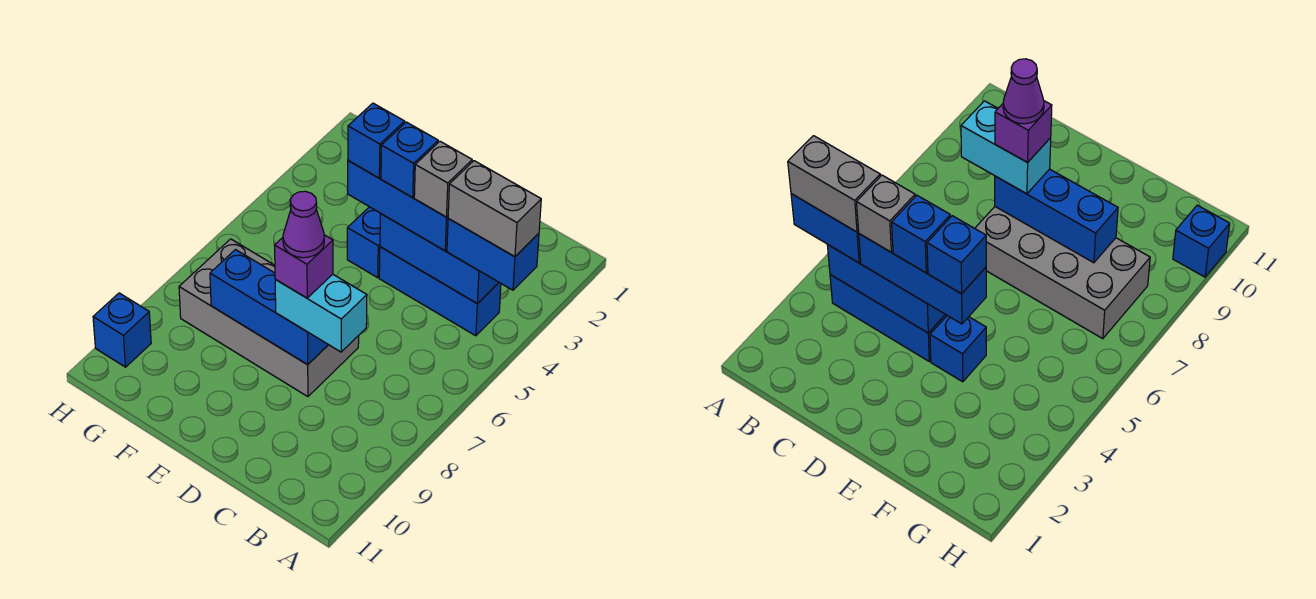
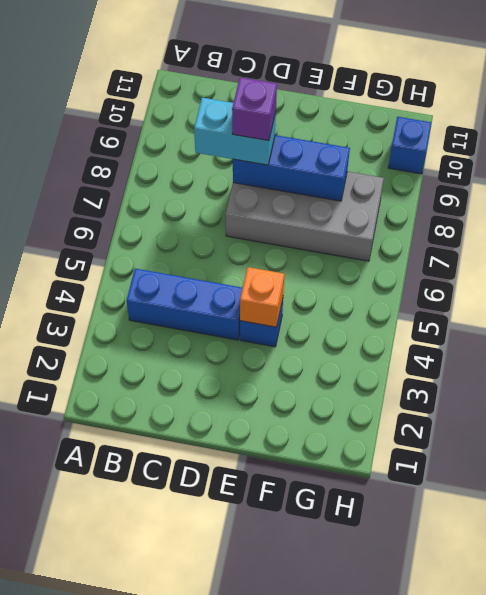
orange brick E4 level 2 -> none
none -> blue brick B4:D4 level 2
none -> blue brick A4:B4 level 3
none -> blue brick C4:E4 level 3

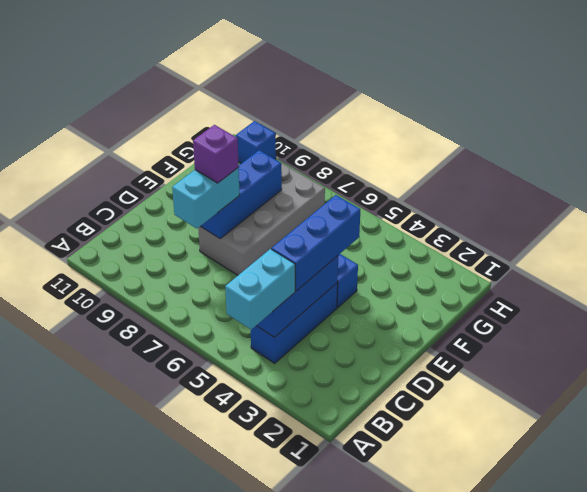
cyan brick A4:B4 level 3 -> blue brick A4:B4 level 3
none -> grey brick A4:B4 level 4
none -> grey brick C4 level 4
none -> blue brick D4 level 4

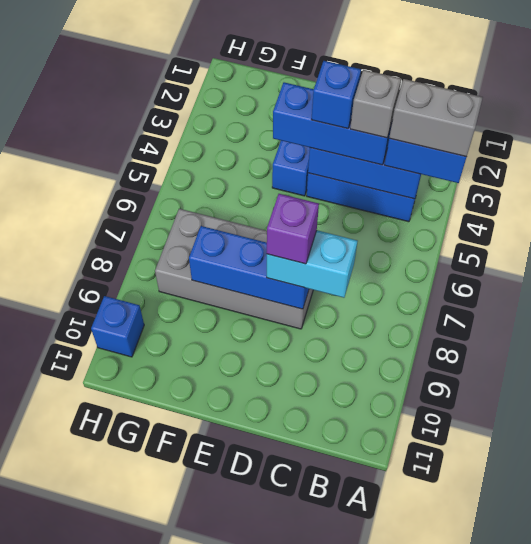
none -> blue brick E4 level 4
none -> purple cone D8 level 5

